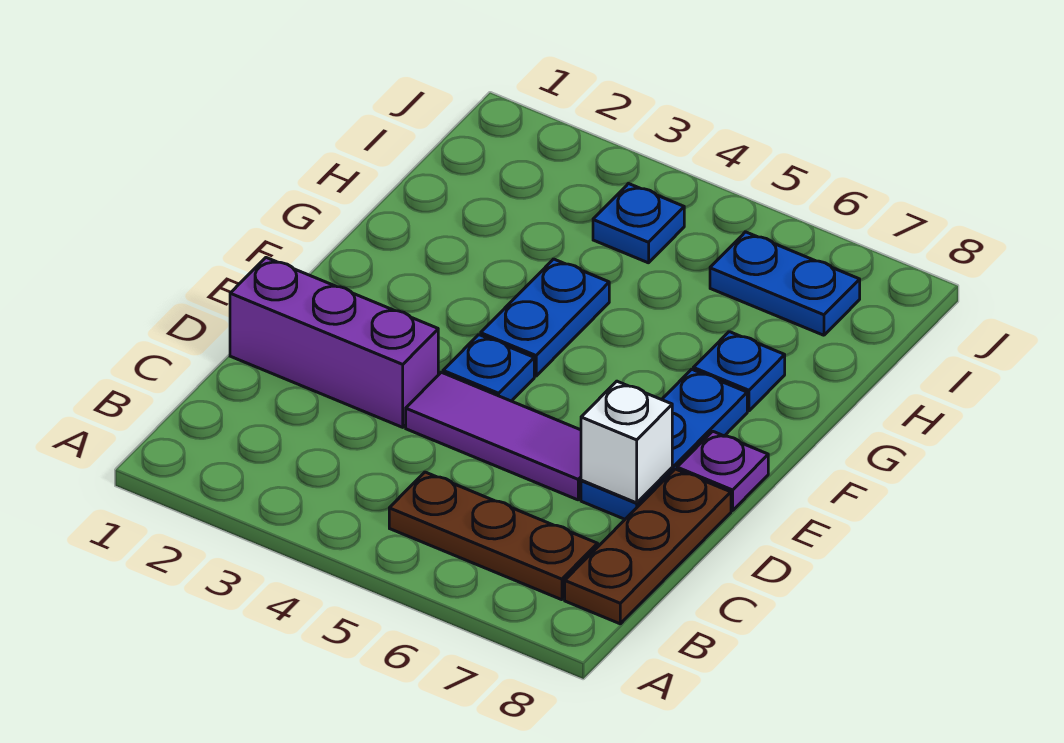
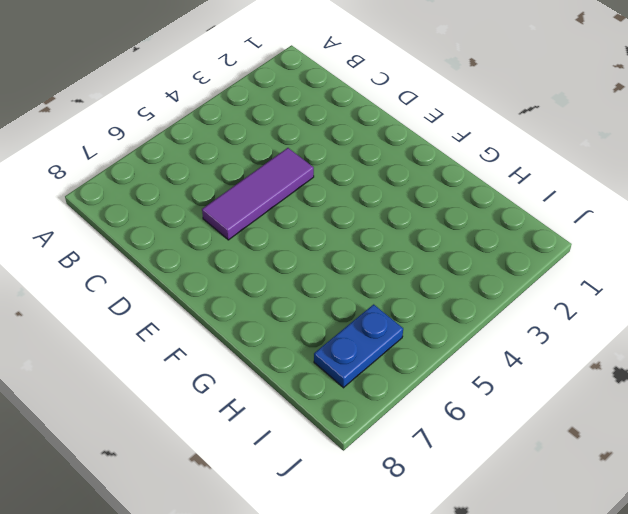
none -> brown plate B5:B7 level 1
none -> brown plate B8:D8 level 1
none -> purple brick D1:D3 level 1

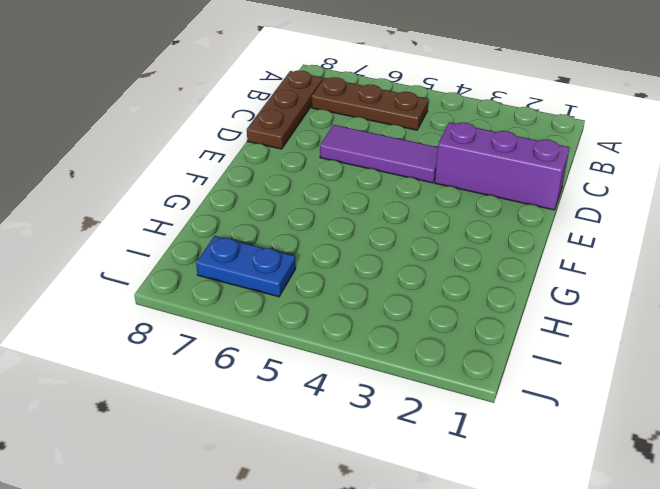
none -> blue plate D7:F7 level 1
none -> blue plate E4 level 1
none -> purple plate E8 level 1

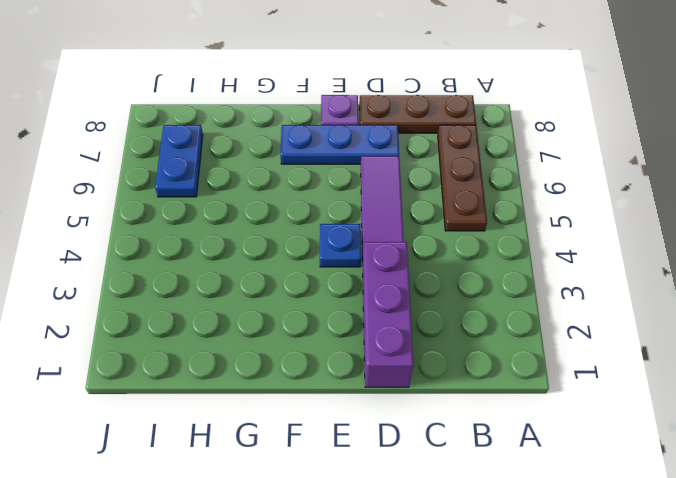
none -> blue plate F4:G4 level 1
none -> blue plate G7 level 1
none -> blue plate I4 level 1

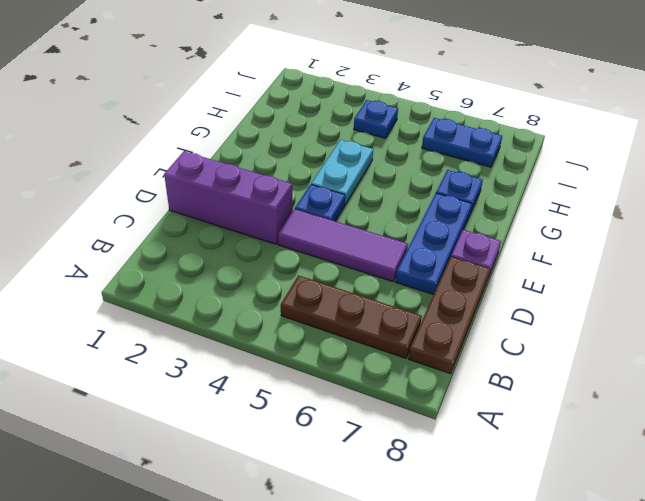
cyan plate F4:G4 level 1 -> blue plate F4:G4 level 1
none -> white brick D7 level 2

